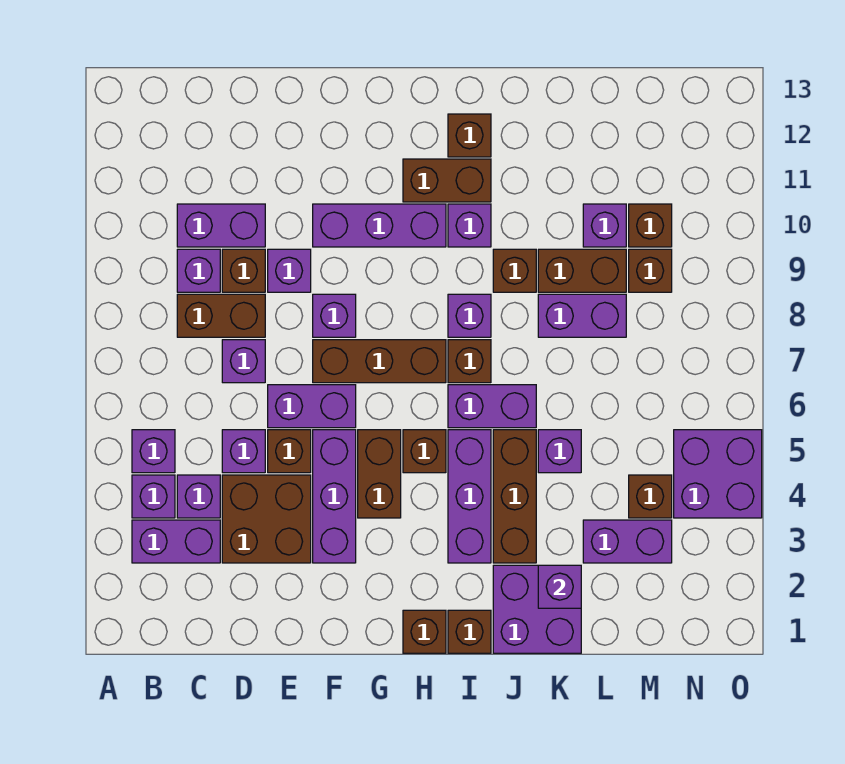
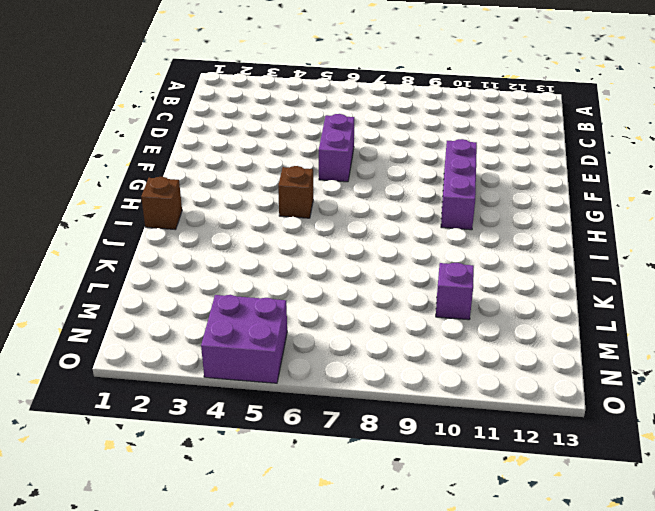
none -> purple brick B3:C3 level 1
none -> purple brick B4 level 1
none -> purple brick B5 level 1
none -> purple brick C4 level 1

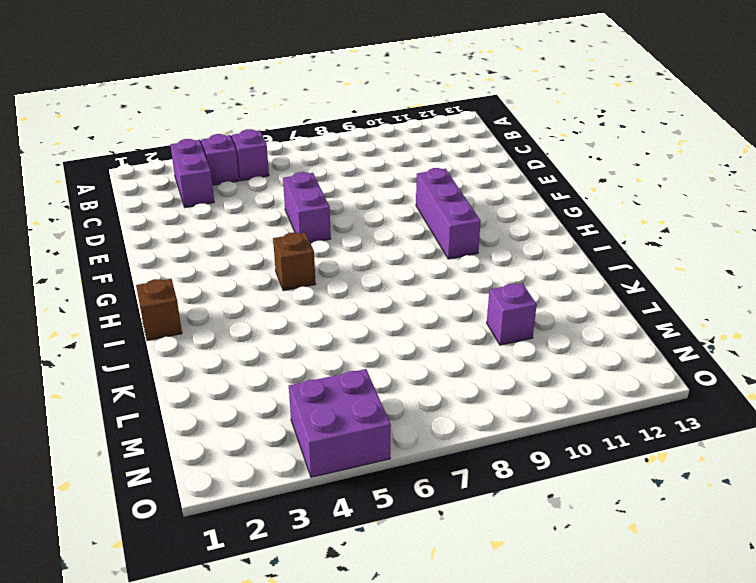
none -> purple brick C4 level 1
none -> brown brick C8:D8 level 1
none -> purple brick C9 level 1
none -> purple brick C10:D10 level 1

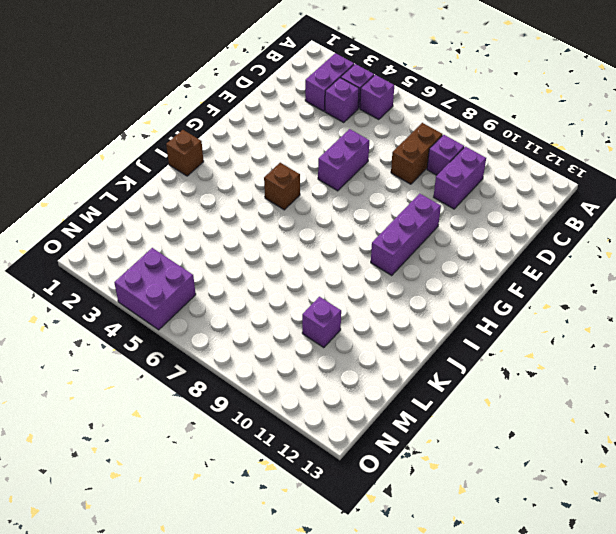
none -> brown brick D3:E4 level 1
none -> purple brick D5 level 1
none -> purple brick D7 level 1
none -> brown brick D9 level 1

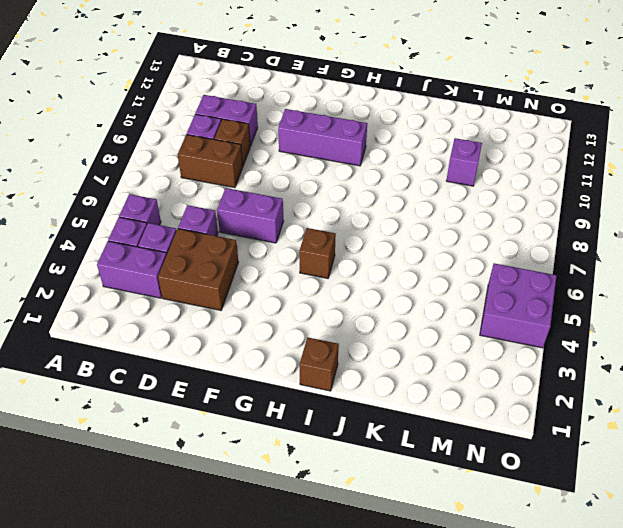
none -> purple brick D7 level 1
none -> brown brick E5 level 1
none -> purple brick E9 level 1
none -> purple brick F3:F5 level 1

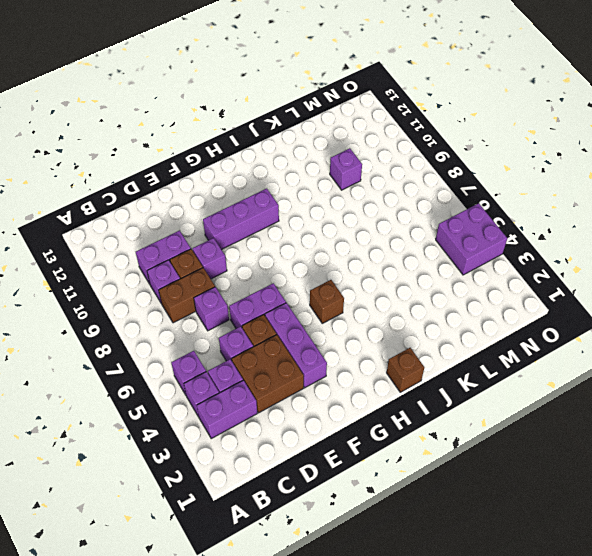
none -> brown brick F7:H7 level 1
none -> purple brick F8 level 1
none -> brown brick G4:G5 level 1
none -> brown brick H1 level 1

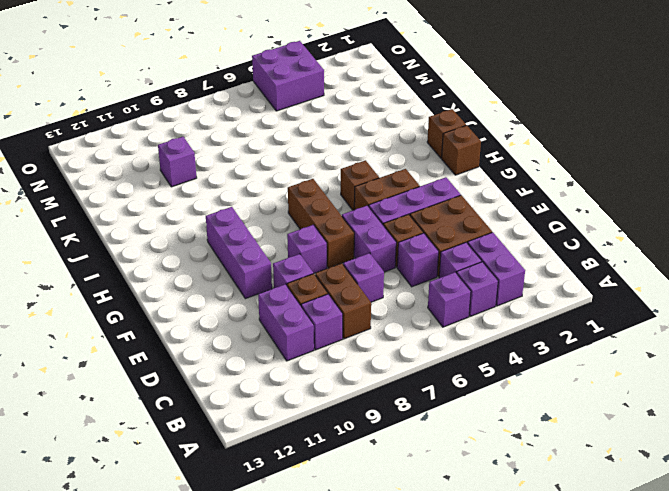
none -> brown brick H11:I11 level 1
none -> purple brick I3:I5 level 1
none -> purple brick I6:J6 level 1
none -> brown brick I7 level 1

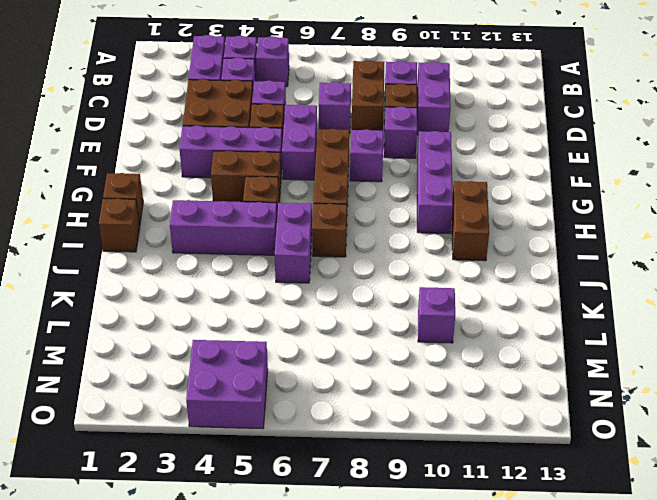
none -> purple brick I8 level 1
none -> purple brick I10 level 1
none -> brown brick I12 level 1
none -> purple brick J1:K2 level 1

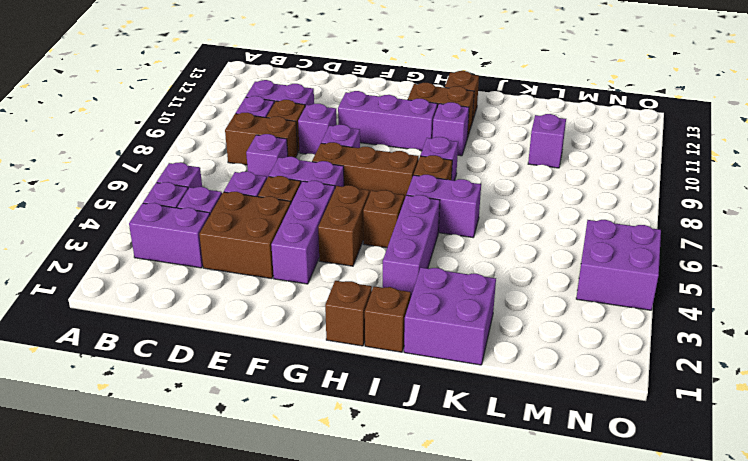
none -> brown brick J3:J5 level 1
none -> brown brick J9 level 1
none -> purple brick K5 level 1
none -> purple brick K8:L8 level 1

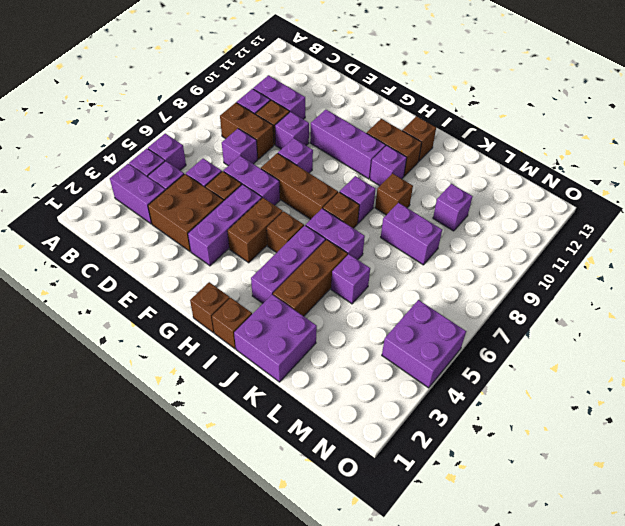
none -> brown brick K9:L9 level 1
none -> purple brick L3:M3 level 1
none -> brown brick M4 level 1
none -> brown brick M9 level 1

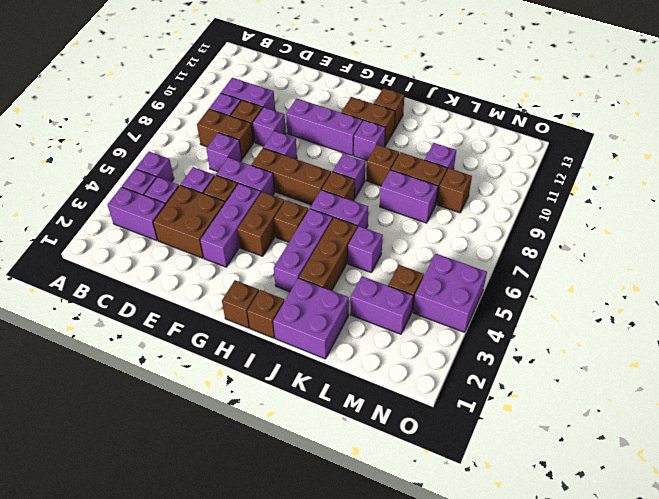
none -> brown brick M10 level 1
none -> purple brick K2 level 2

